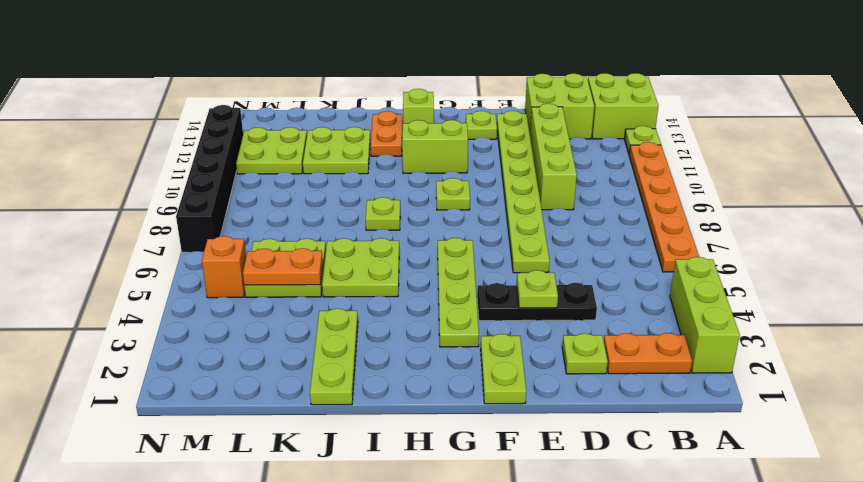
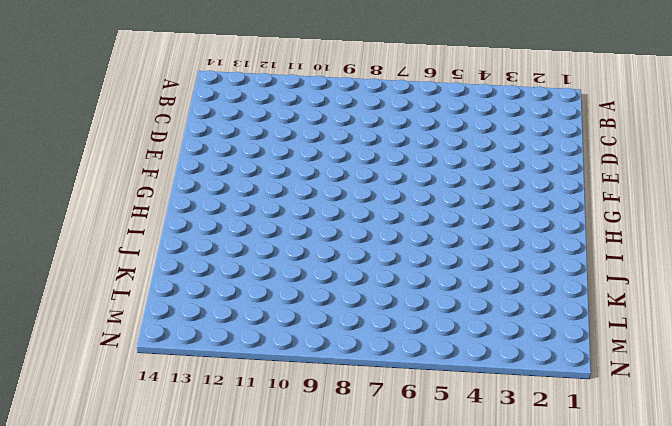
none -> lime brick A2:A4 level 1
none -> orange plate A6:A11 level 1
none -> lime plate A12 level 1

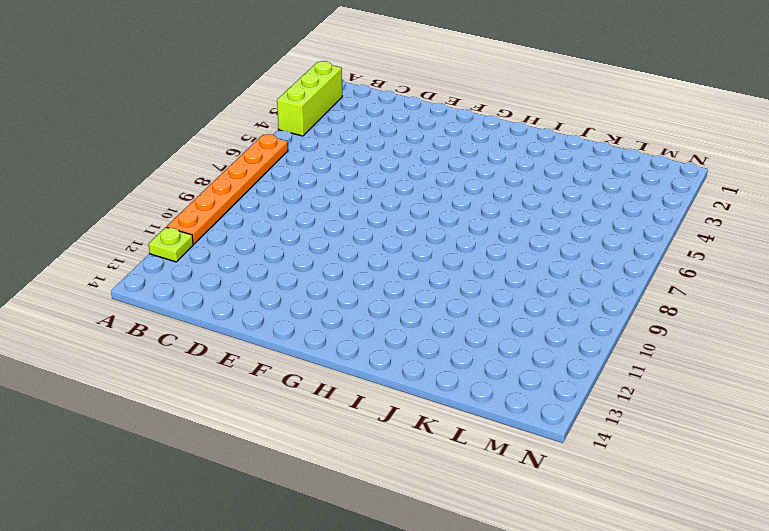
none -> lime brick A13:B14 level 1
none -> orange plate B2:C2 level 1
none -> lime brick C13:D14 level 1

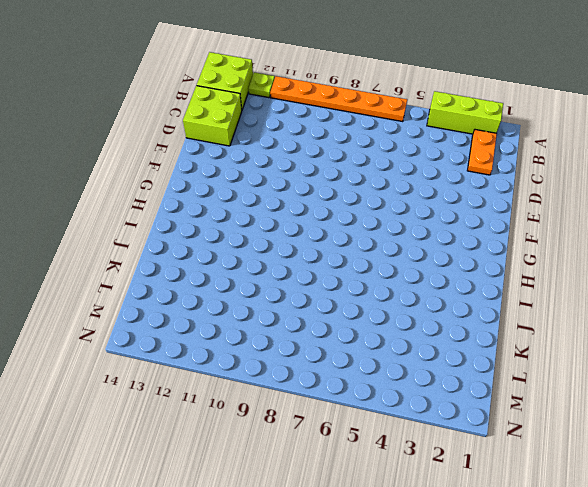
none -> lime plate D2 level 1
none -> black plate D4:F4 level 1
none -> lime brick D9:D12 level 1

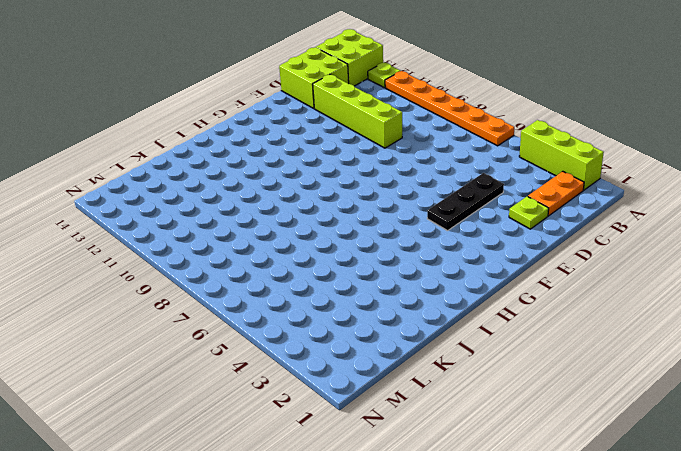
none -> lime plate E6:E13 level 1
none -> lime plate F1:F2 level 1
none -> lime plate F13 level 1

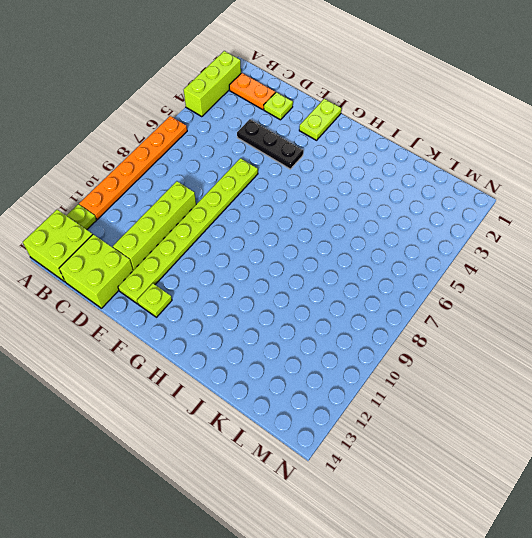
none -> lime plate G3:G6 level 1
none -> lime plate G9 level 1
none -> lime brick G11:H11 level 1

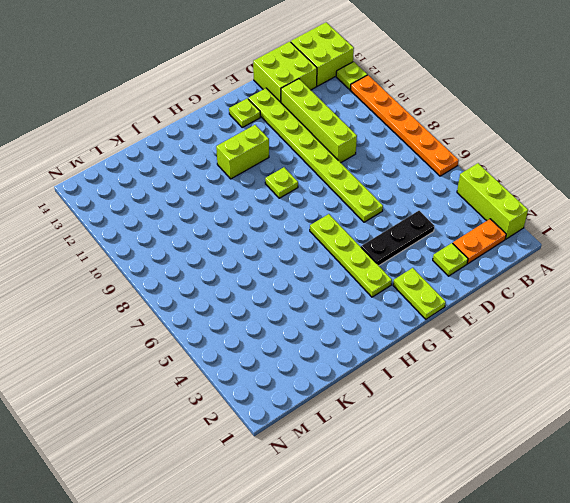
none -> lime brick H13 level 1
none -> lime plate I5:J6 level 1
none -> lime plate I8 level 1

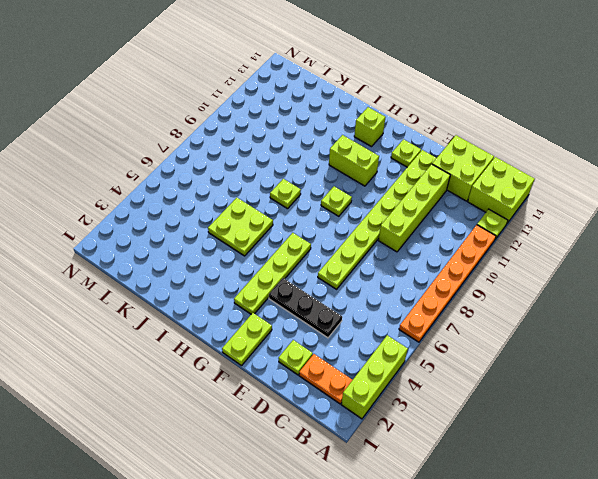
none -> orange plate I12:I13 level 1
none -> lime plate J1:J3 level 1
none -> lime plate J11:K12 level 1

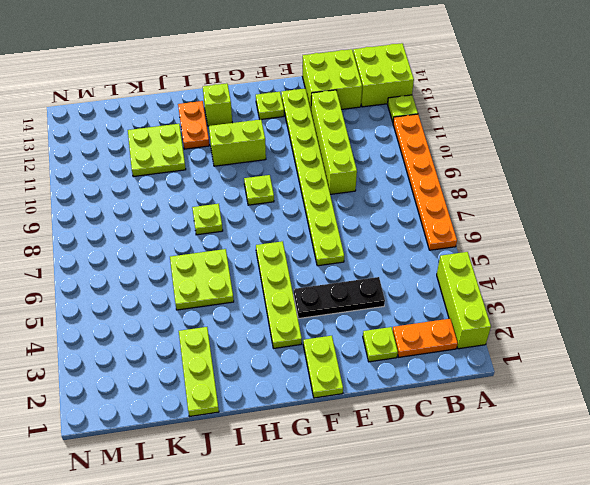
none -> lime plate K5:L6 level 1
none -> lime plate L11:M12 level 1
none -> orange brick M5 level 1

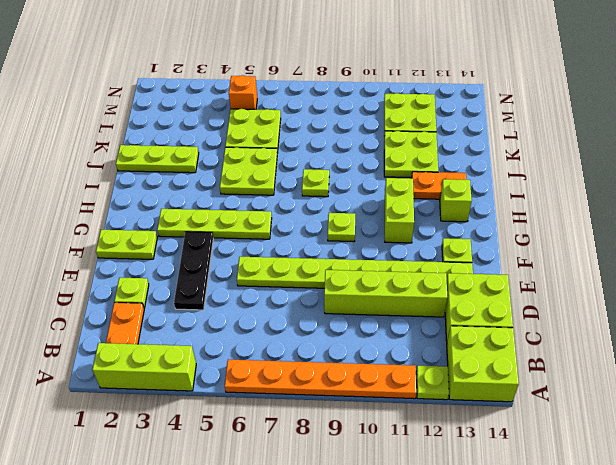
none -> black brick N7:N12 level 1
none -> lime plate E4 level 2
none -> orange plate K5:L5 level 2

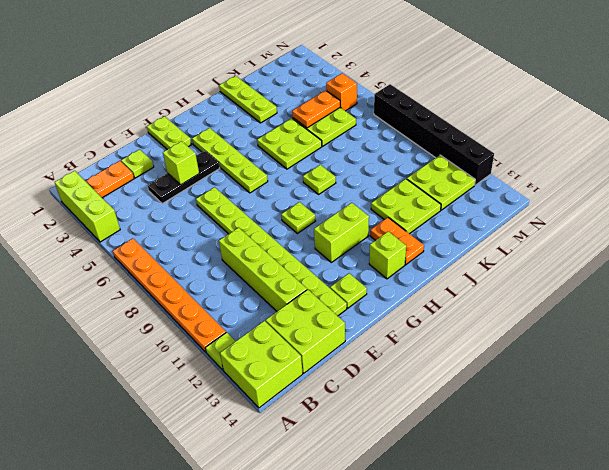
lime brick E4 level 2 -> lime plate E4 level 2

